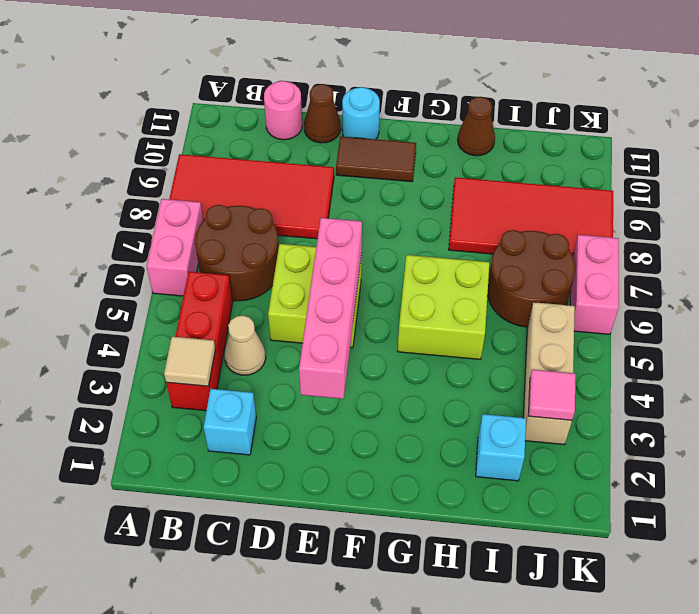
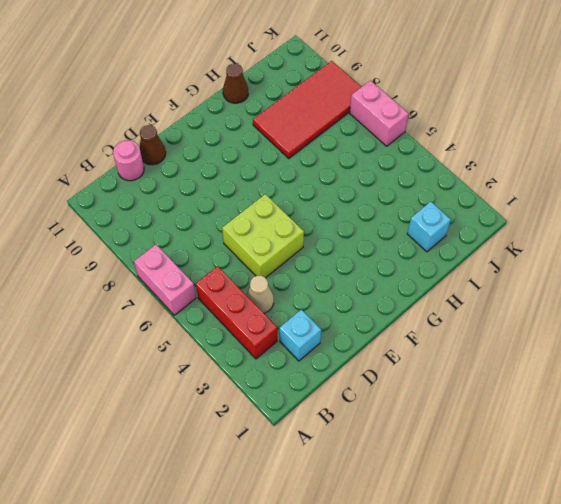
none -> red tile A8:D9 level 1
none -> brown round brick B6:C7 level 1
none -> brown tile E10:F10 level 1

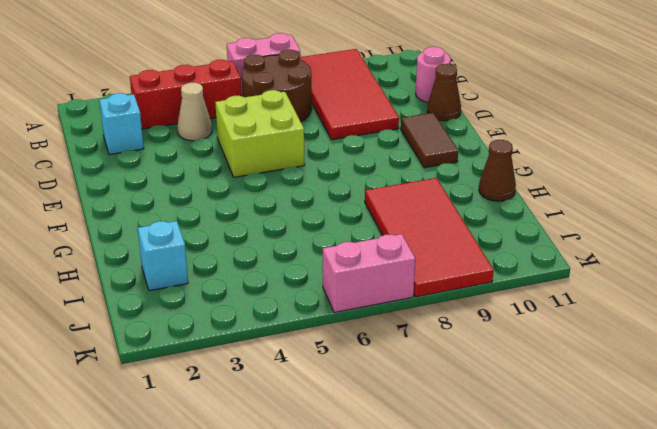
none -> cyan round brick E11 level 1
none -> lime brick G5:H6 level 1
none -> brown round brick I6:J7 level 1

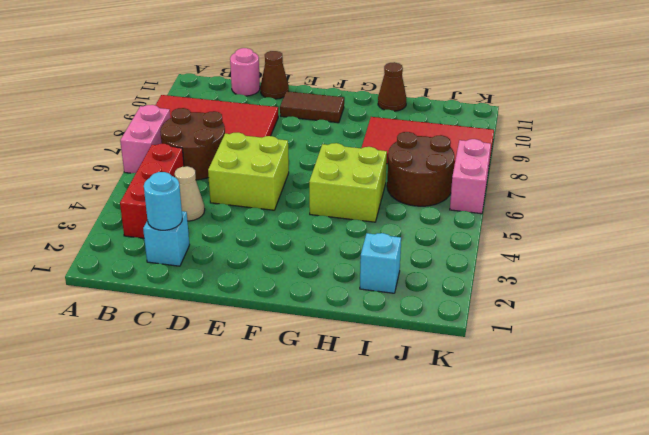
cyan round brick C2 level 2 -> cyan round brick E11 level 1
none -> tan brick J3:J5 level 1
none -> tan tile B3 level 2
none -> pink brick E3:E6 level 2

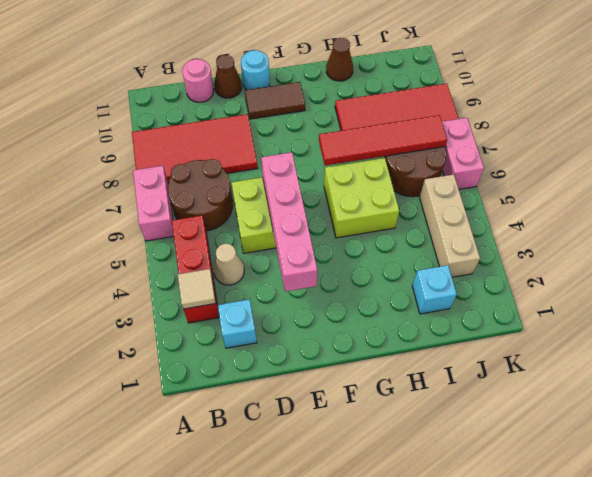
red tile G7:J7 level 2 -> none
none -> pink tile J3 level 2

